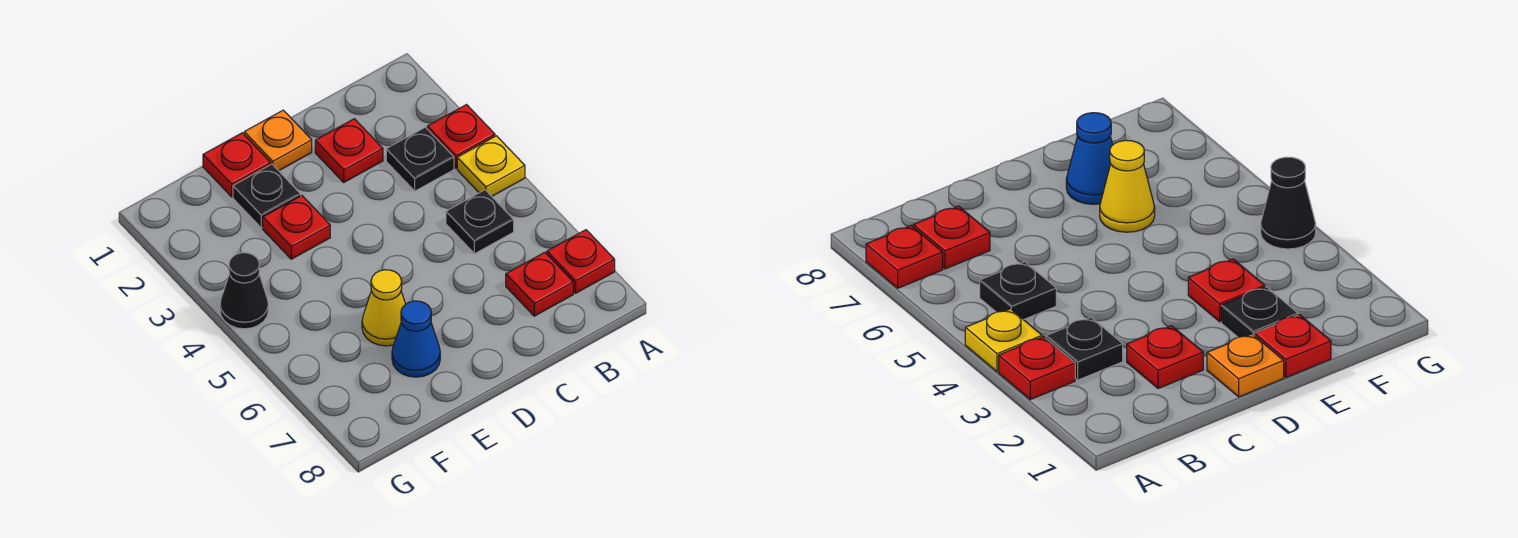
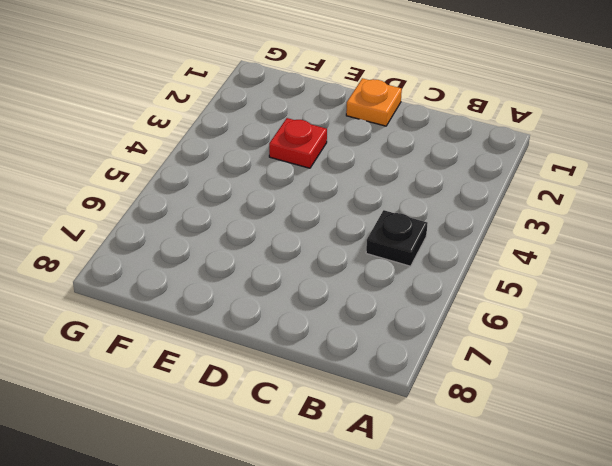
none -> red plate A3 level 1
none -> yellow plate A4 level 1
none -> red plate A7 level 1

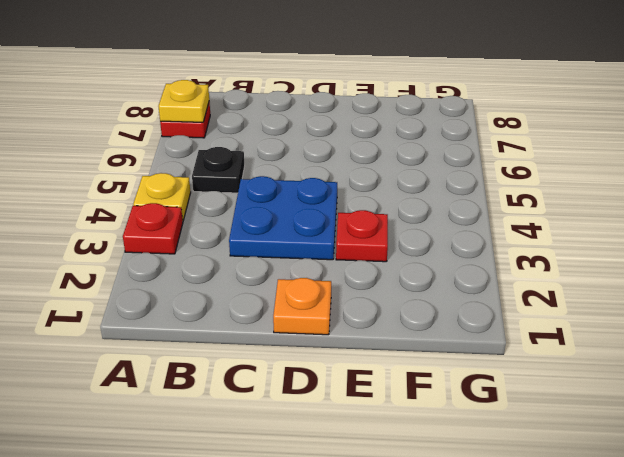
yellow plate A7 level 2 -> none
blue plate C3:D4 level 1 -> none
none -> black plate B3 level 1
none -> red plate B7 level 1
none -> red plate C2 level 1

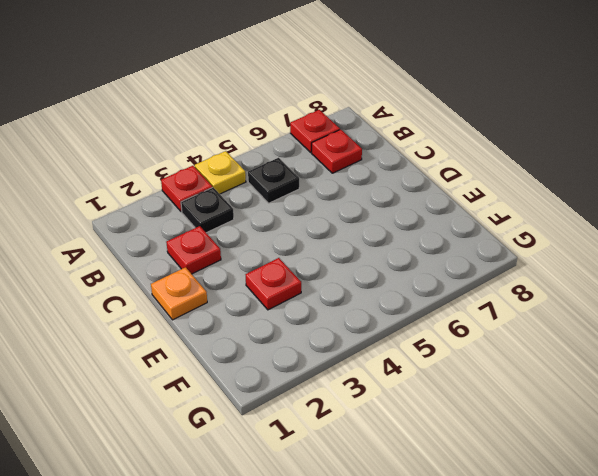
none -> red plate E1 level 1
none -> black plate E2 level 1
none -> yellow cone E6 level 1

